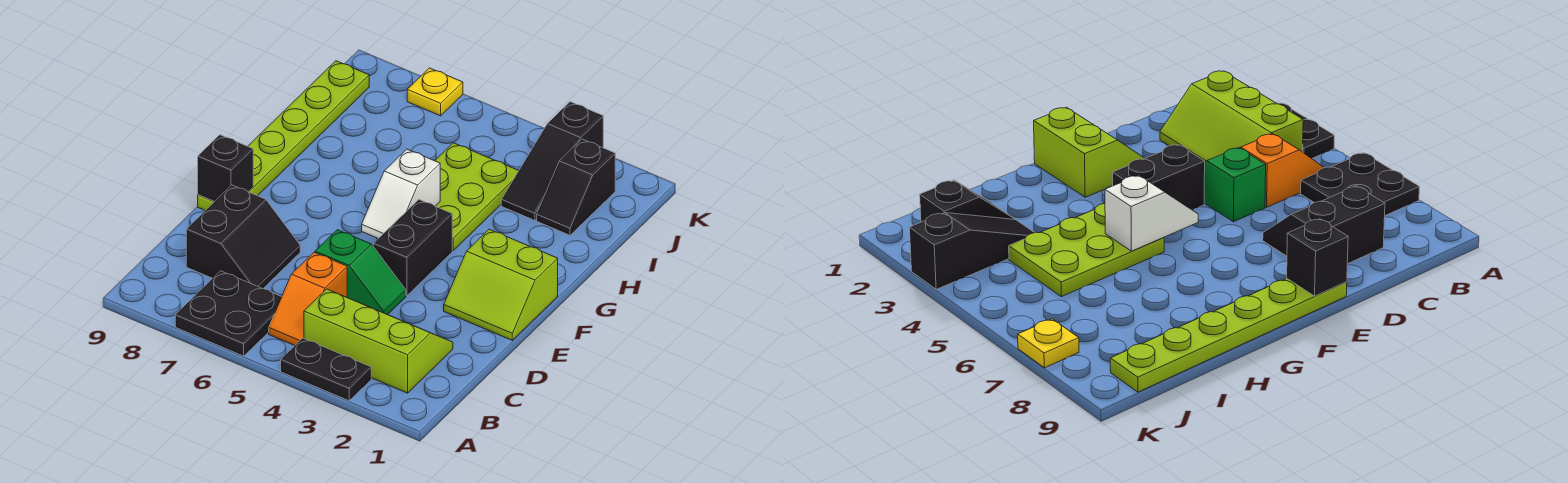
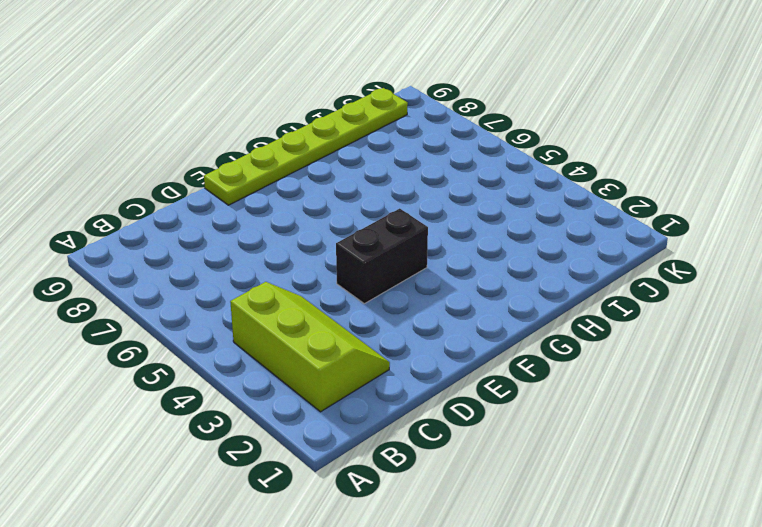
none -> black plate A3:A4 level 1
none -> black plate A6:B7 level 1
none -> orange slope B5:C5 level 1 top C

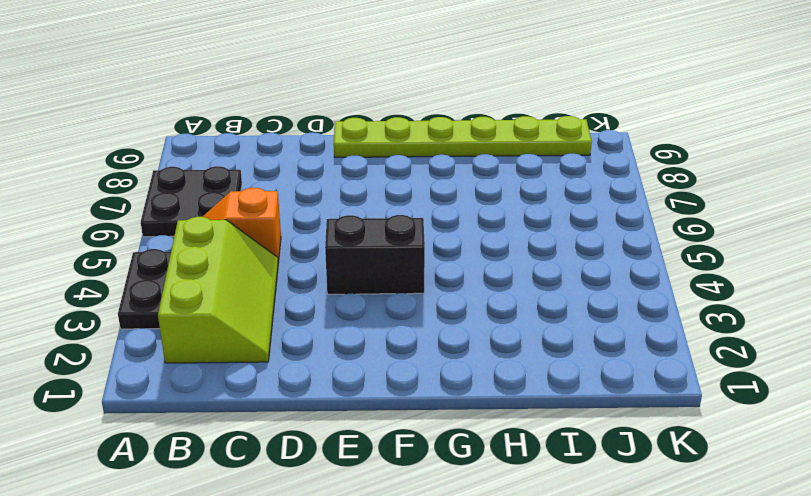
none -> black slope C7:D8 level 1 top 8
none -> green slope D4:D5 level 1 top 5
none -> lime slope E1:F2 level 1 top F

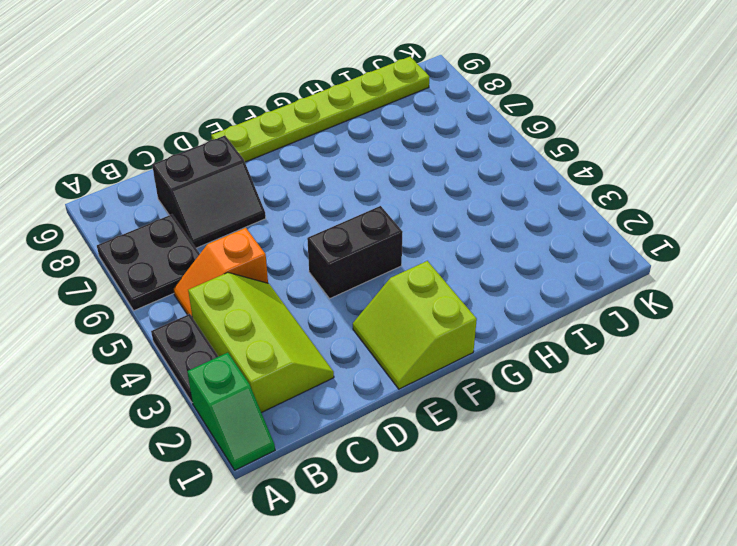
green slope A1:A2 level 1 top 2 -> green slope D4:D5 level 1 top 5
none -> lime plate G4:I5 level 1
none -> black slope I2:J2 level 1 top J
none -> black slope I3:K3 level 1 top K

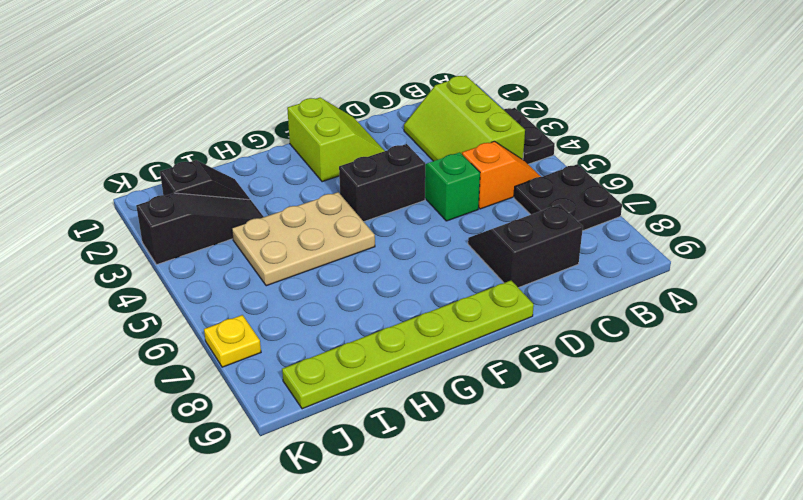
tan plate G4:I5 level 1 -> lime plate G4:I5 level 1
none -> black brick E9 level 2
none -> white slope F5:G5 level 2 top G

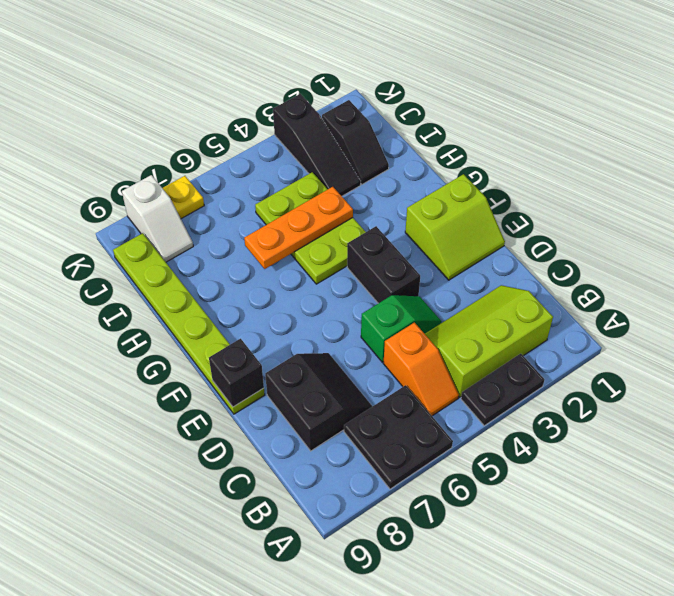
orange plate H4:H6 level 2 -> none
white slope J8:K8 level 1 top K -> white slope F5:G5 level 2 top G

